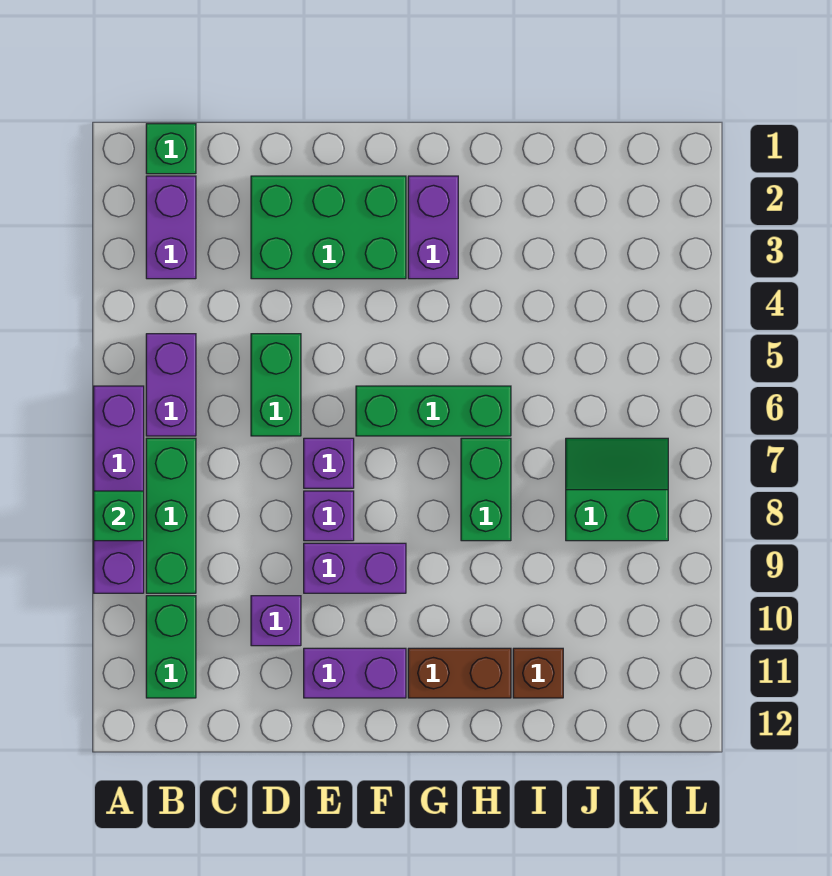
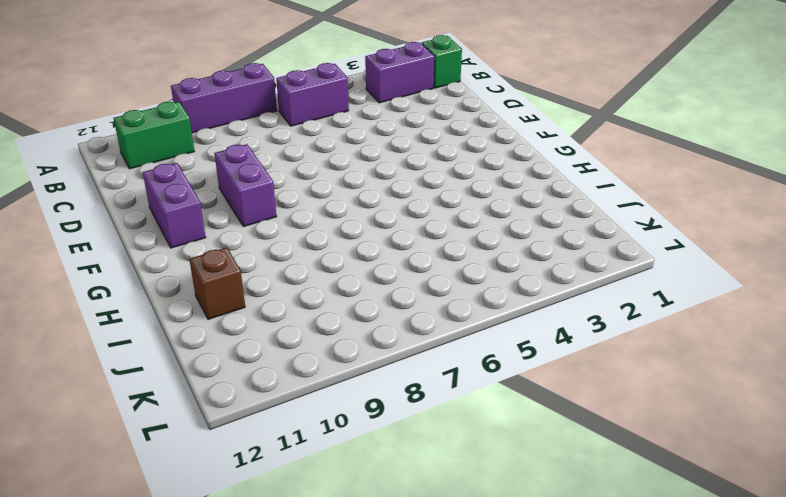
purple brick A7:A9 level 1 -> purple brick A6:A9 level 1
none -> green brick B7:B9 level 1
none -> green brick D2:F3 level 1
none -> green brick D5:D6 level 1

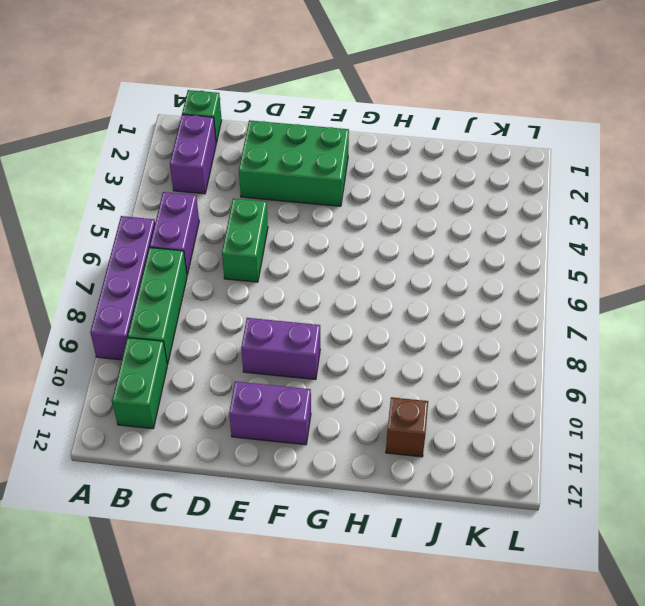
none -> purple brick D10 level 1
none -> purple brick E7 level 1
none -> purple brick E8 level 1

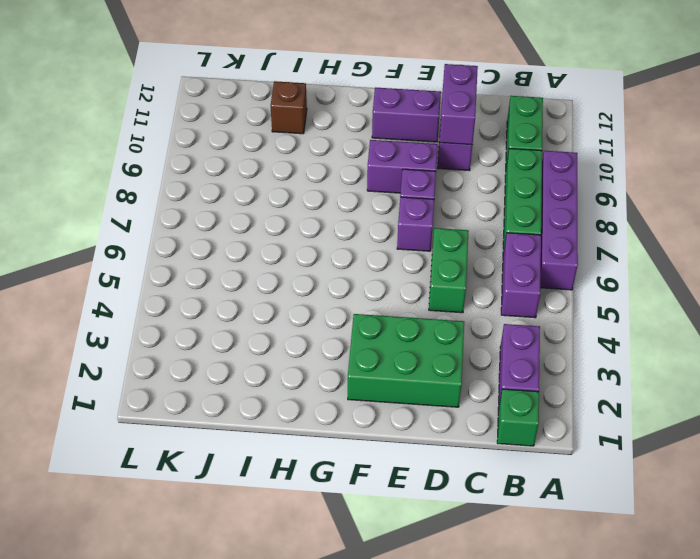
purple brick D10:D11 level 2 -> purple brick G2:G3 level 1
none -> green brick F6:H6 level 1
none -> brown brick G11:H11 level 1
none -> green brick H7:H8 level 1

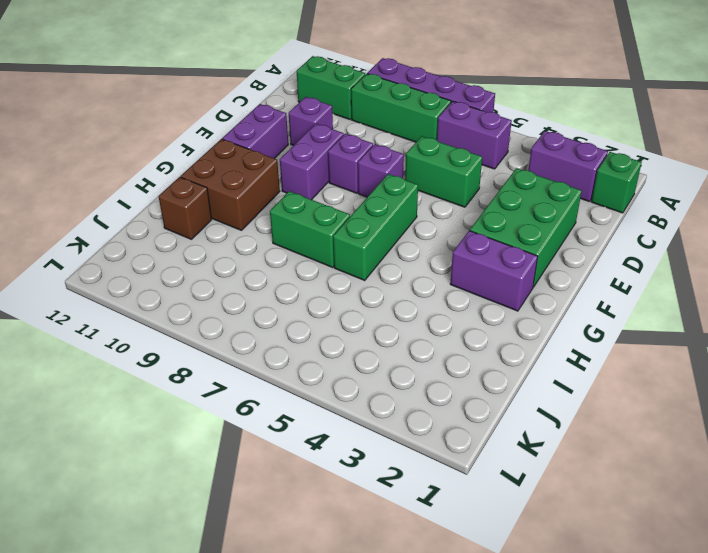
brown brick G10:H11 level 1 -> brown brick G11:H11 level 1
none -> green slope J7:K8 level 1 top 8
none -> green brick A8 level 2

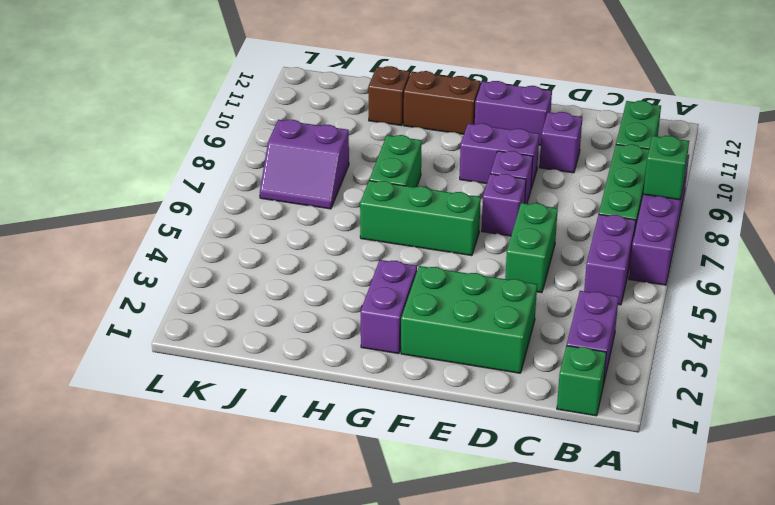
purple slope J7:K8 level 1 top 8 -> green slope J7:K8 level 1 top 8

